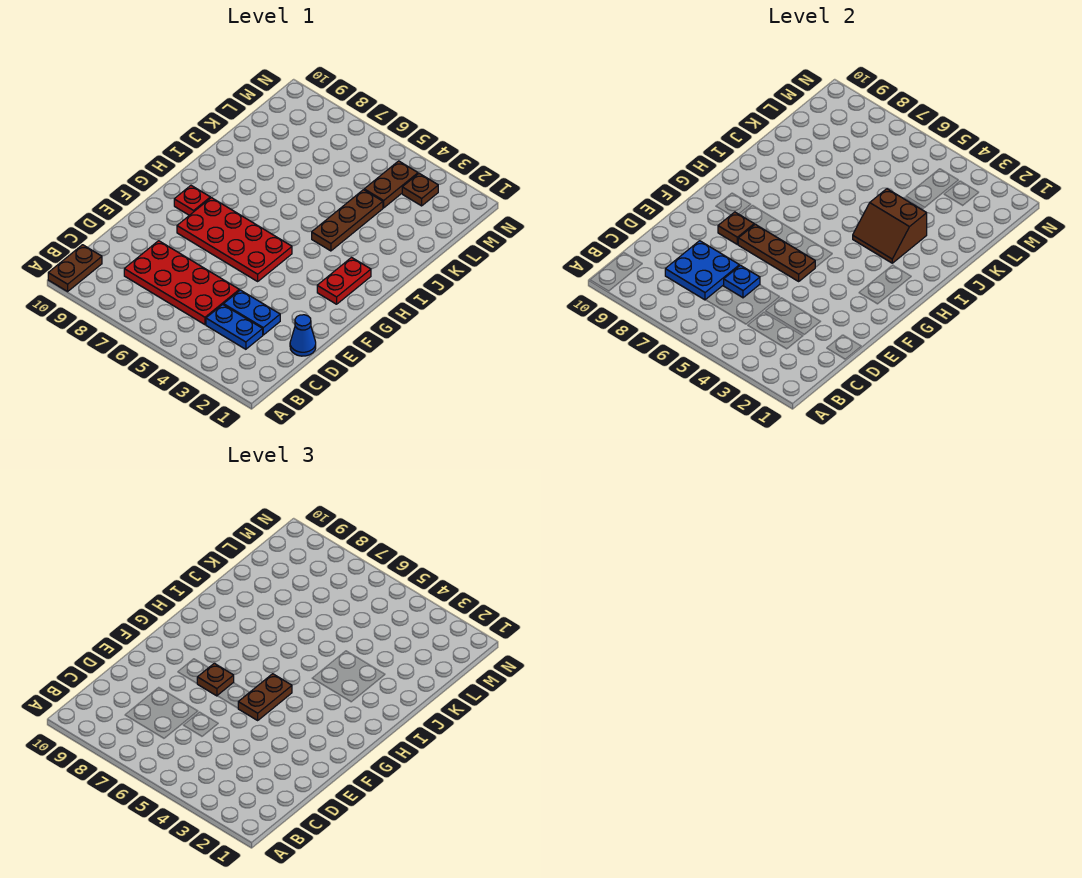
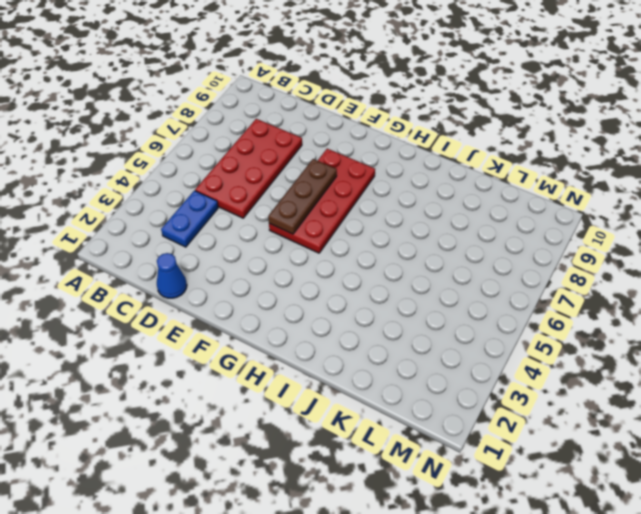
none -> brown plate A10:B10 level 1
none -> blue plate D3:D4 level 1
none -> red plate G2:H2 level 1

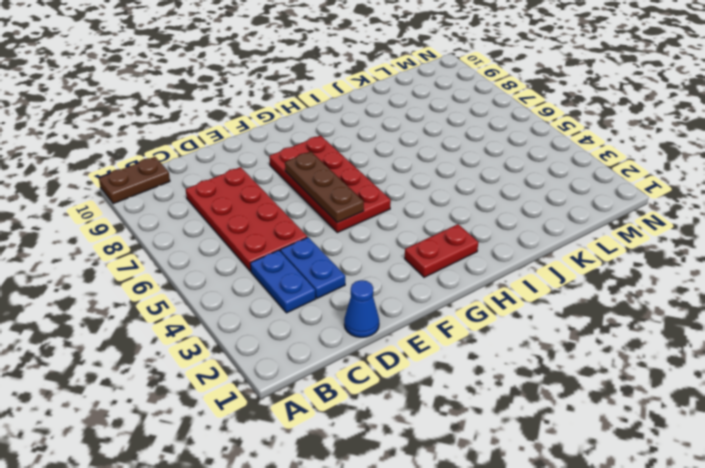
none -> red plate G9 level 1
none -> brown plate I4:K4 level 1
none -> brown plate L4:M4 level 1

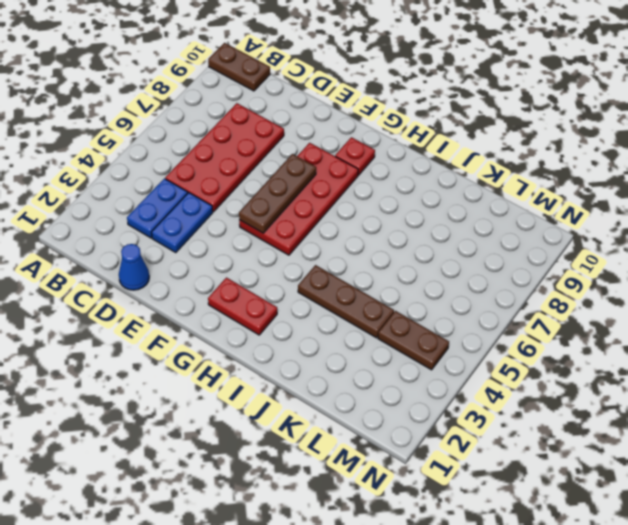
none -> brown plate M3 level 1
none -> blue plate C7:D8 level 2
none -> blue plate D6 level 2

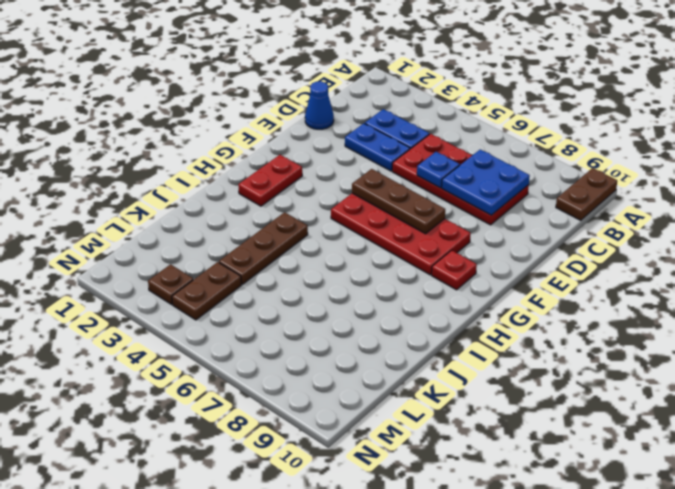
none -> brown plate F8 level 2
none -> brown slope I3:J4 level 2 top J
none -> brown plate F5:G5 level 3

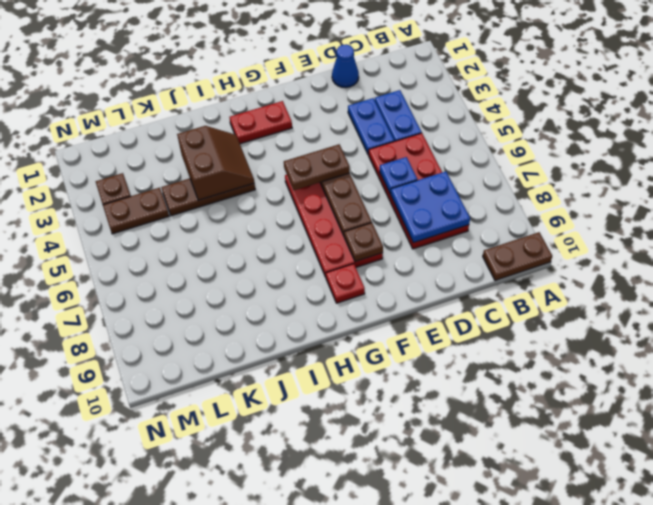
none -> brown plate F7 level 3

